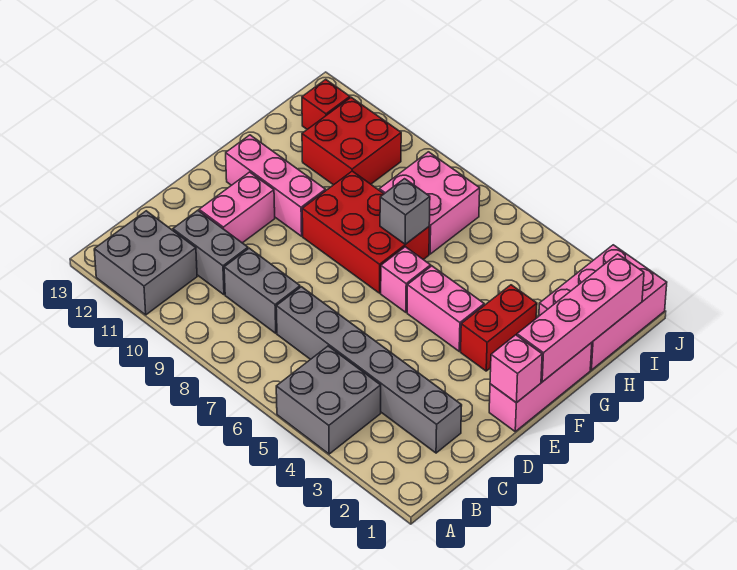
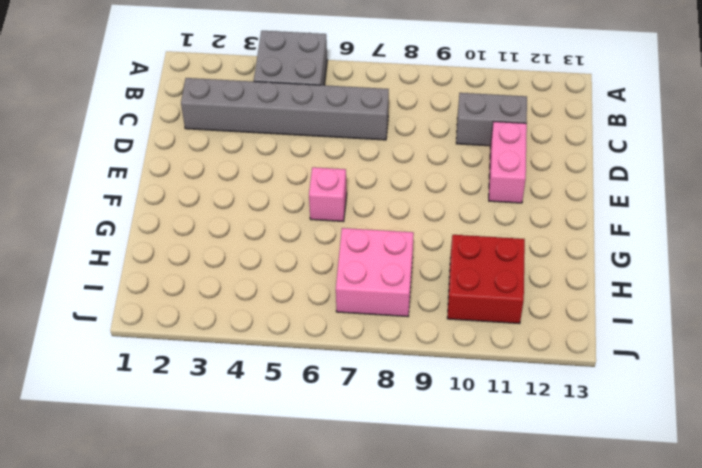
none -> grey brick A11:B12 level 1
none -> grey brick C8:C9 level 1
none -> pink brick E1:G1 level 1

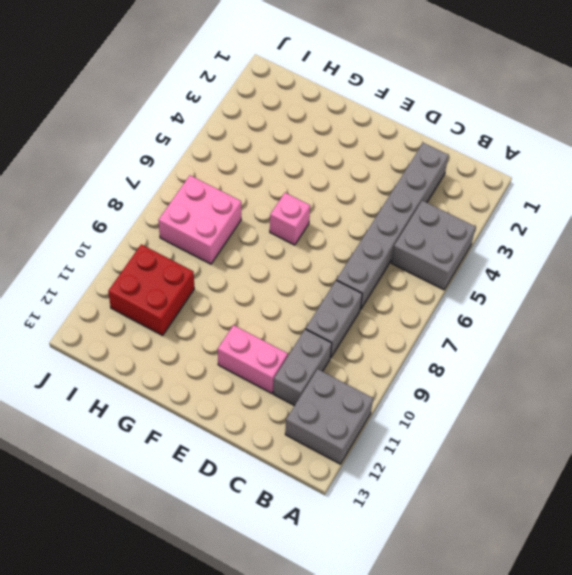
none -> pink brick E1:G1 level 1
none -> red brick F3:G3 level 1
none -> pink brick F4:F5 level 1

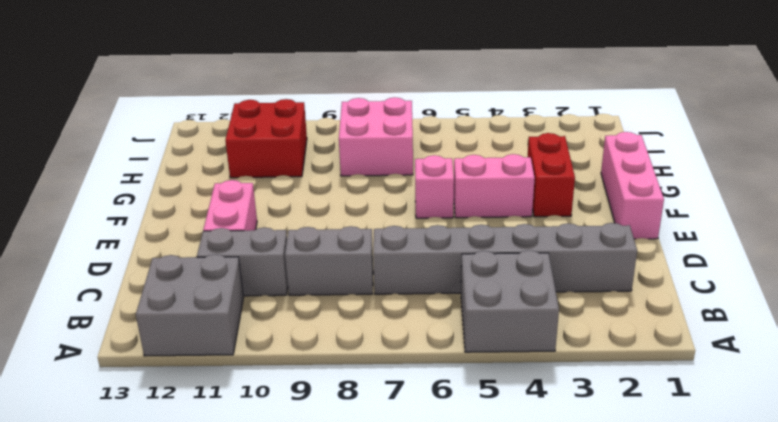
none -> red brick F7:G9 level 1
none -> pink brick F10:F12 level 1
none -> pink brick H1:J2 level 1

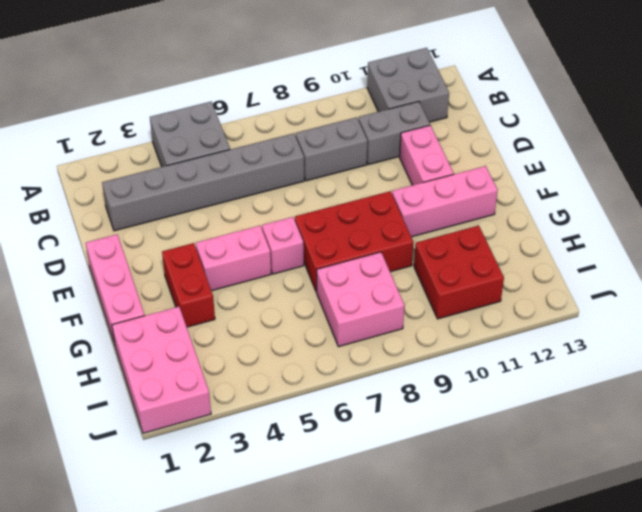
none -> red brick I12 level 1
none -> pink brick E1 level 2
none -> pink brick F1:I1 level 2

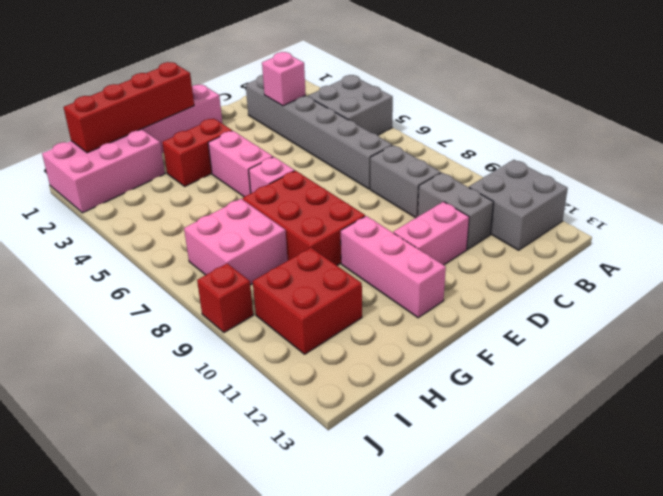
pink brick C3 level 2 -> pink brick E1 level 2
red brick F1:I1 level 2 -> pink brick F1:I1 level 2
red brick J9 level 1 -> red brick I12 level 1
none -> grey brick G7 level 2

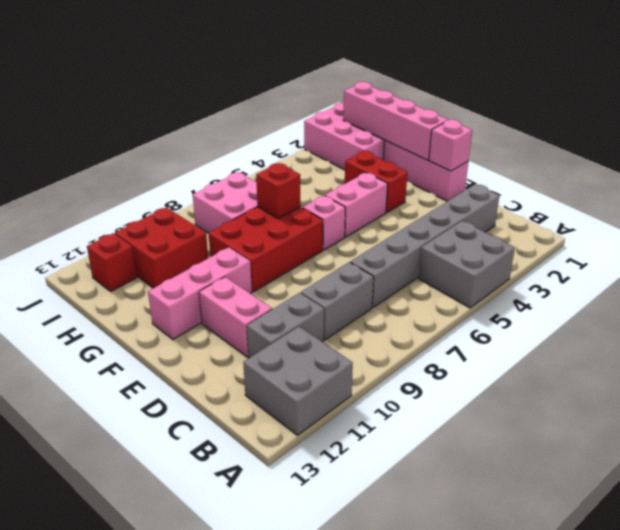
red brick G7 level 2 -> grey brick G7 level 2

